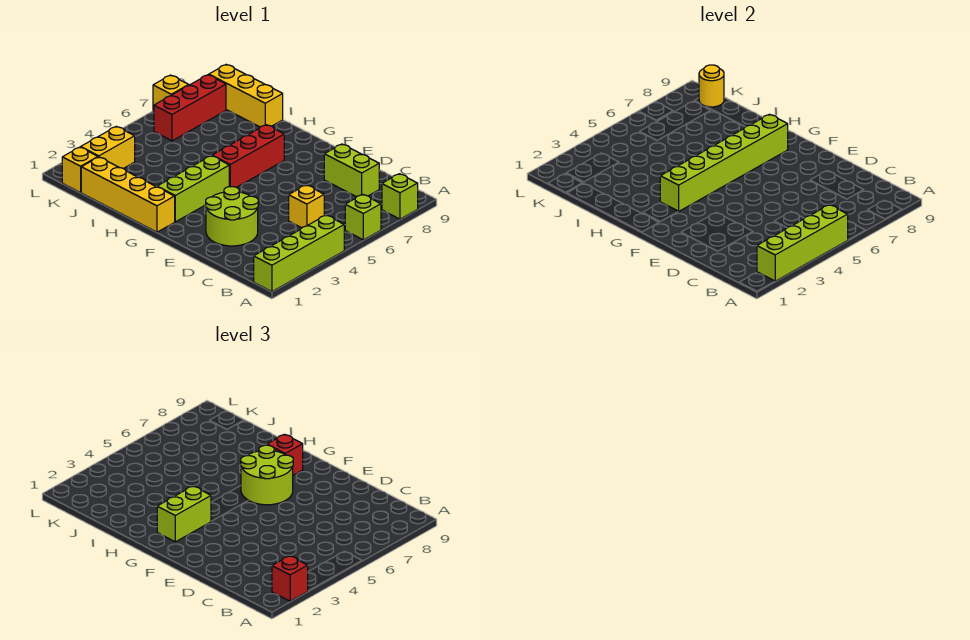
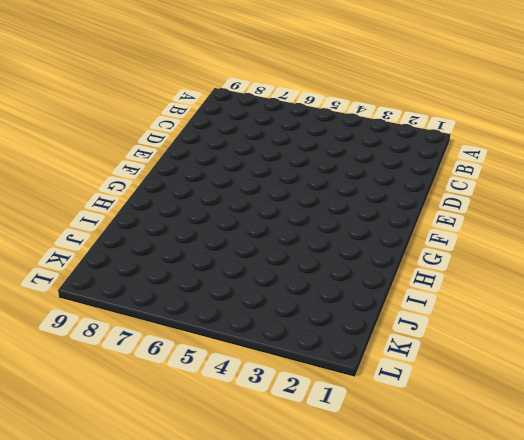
none -> lime brick A1:A4 level 1
none -> lime brick A6 level 1
none -> lime brick A8 level 1

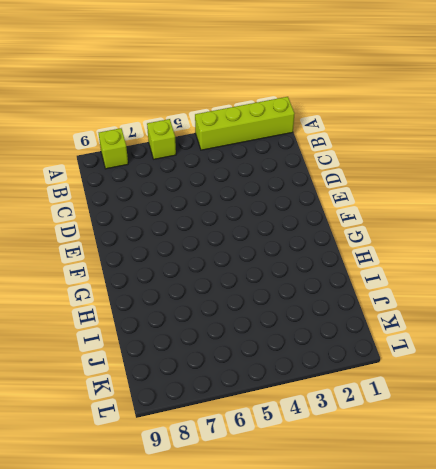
none -> yellow brick C5 level 1
none -> lime brick C8:D8 level 1
none -> lime round brick D2:E3 level 1

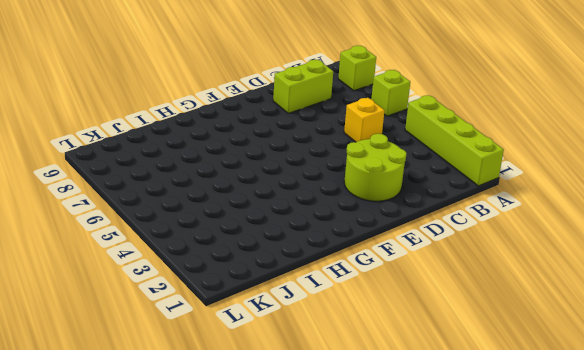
none -> yellow brick G1:J1 level 1
none -> lime brick G2:G4 level 1
none -> red brick G5:G7 level 1

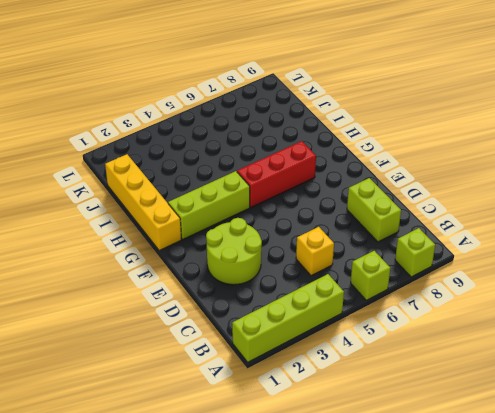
none -> yellow brick I9:K9 level 1
none -> yellow brick K1 level 1
none -> yellow brick K2:K3 level 1

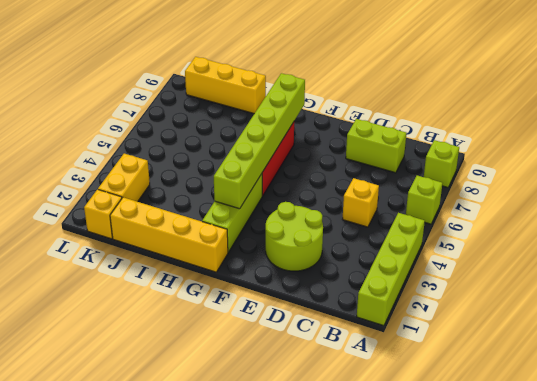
none -> red brick K6:K8 level 1
none -> yellow brick L7 level 1
none -> lime brick A2:A5 level 2

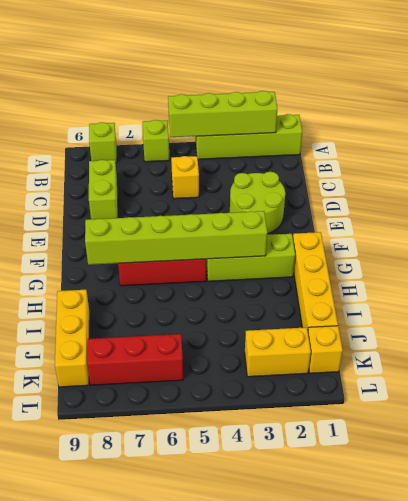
none -> yellow brick L7 level 1
none -> yellow round brick K9 level 2
none -> red brick A2 level 3

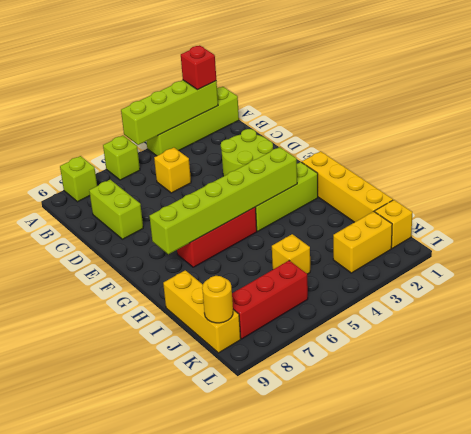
yellow brick J5 level 1 -> yellow brick L7 level 1
none -> lime round brick F6:G7 level 3
none -> lime brick G2:G3 level 3
none -> red brick G8 level 3

